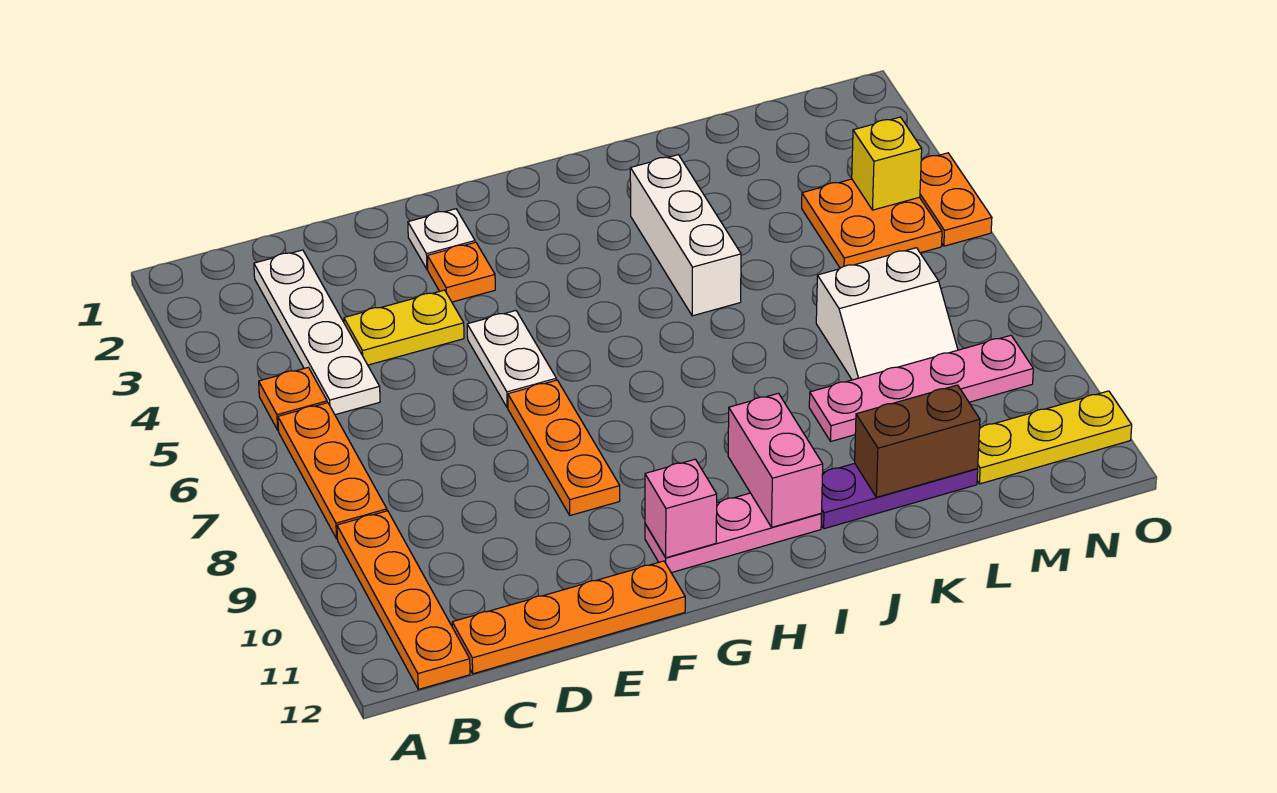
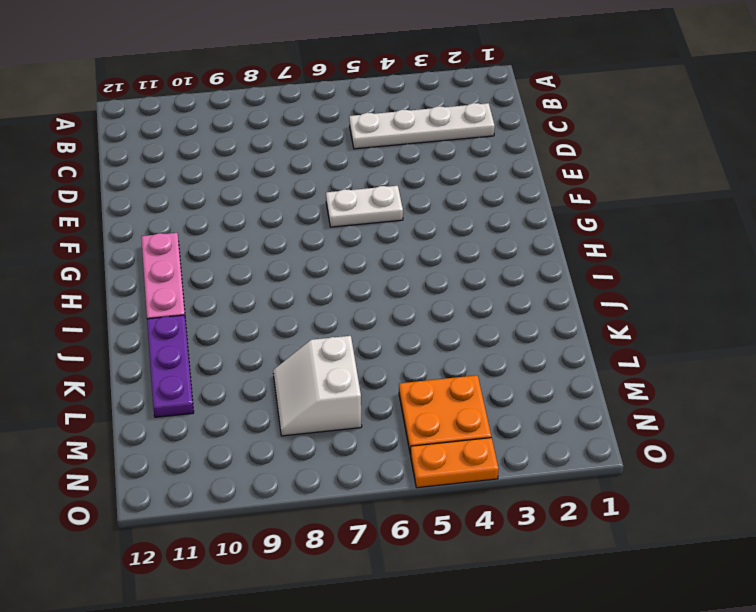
none -> orange plate B5 level 1
none -> orange plate B6:B8 level 1
none -> orange plate B9:B12 level 1

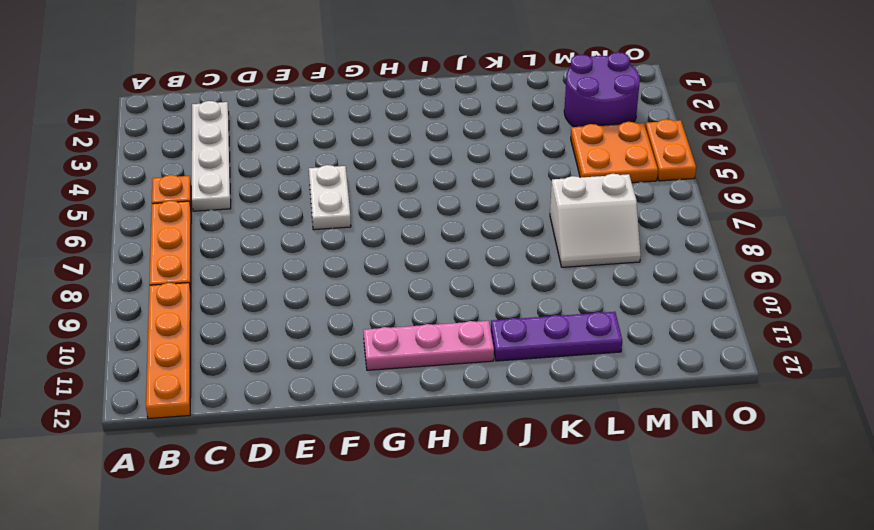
purple round brick M2:N3 level 1 -> none
none -> orange plate C12:F12 level 1
none -> yellow plate D4:E4 level 1
none -> white plate F2 level 1

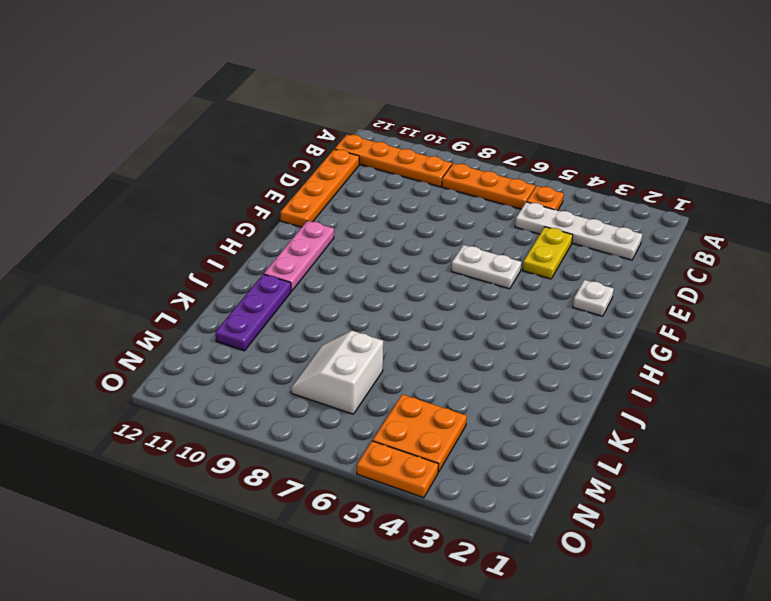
none -> orange plate F3 level 1
none -> orange plate F7:F9 level 1
none -> white brick J3:J5 level 1

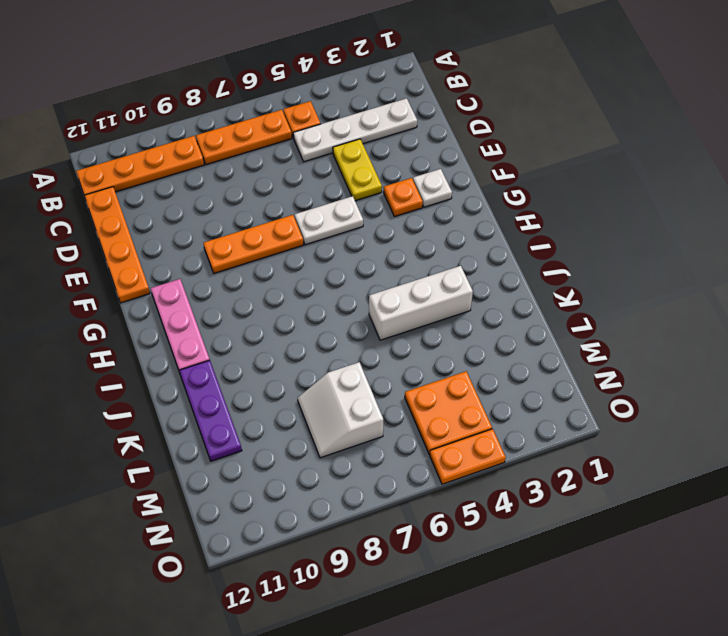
none -> pink plate K9:N9 level 1
none -> yellow plate M11:O11 level 1
none -> pink brick G11 level 2

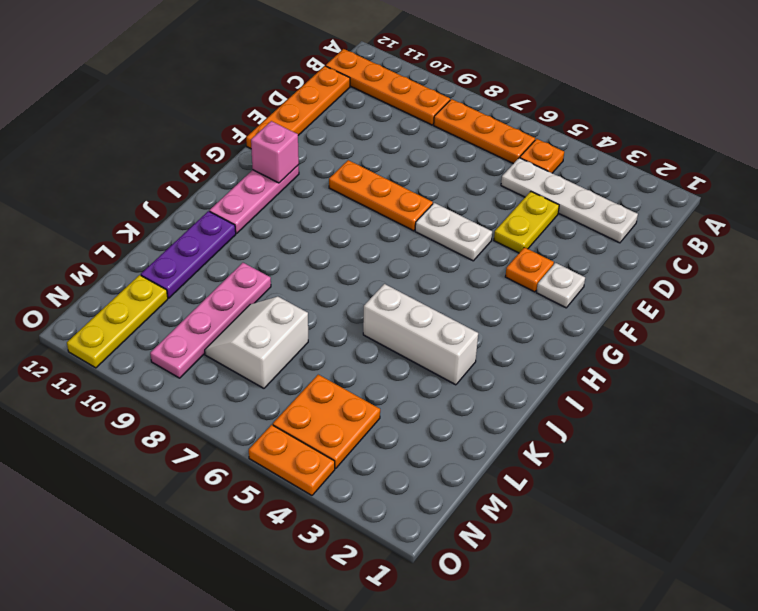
none -> pink brick I10:I11 level 2
none -> brown brick K11:L11 level 2
none -> yellow brick N4 level 2

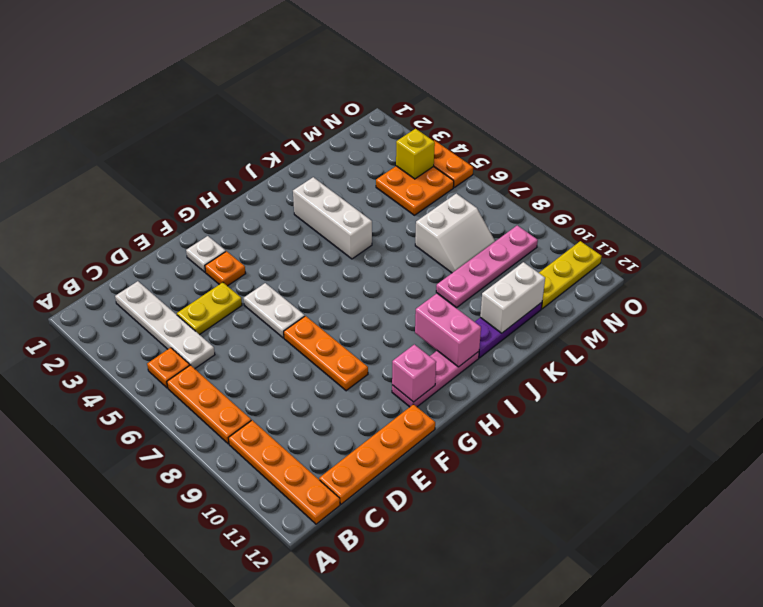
white brick K11:L11 level 2 -> brown brick K11:L11 level 2

